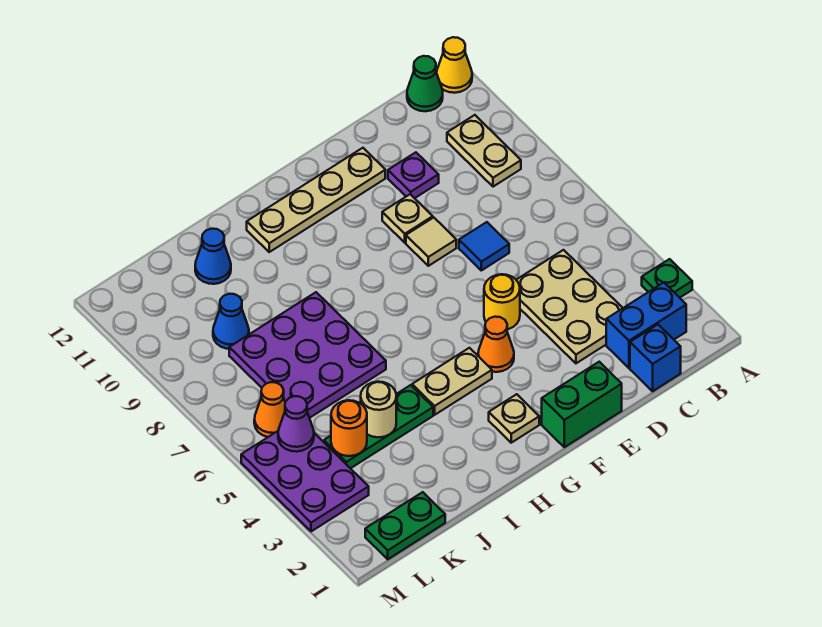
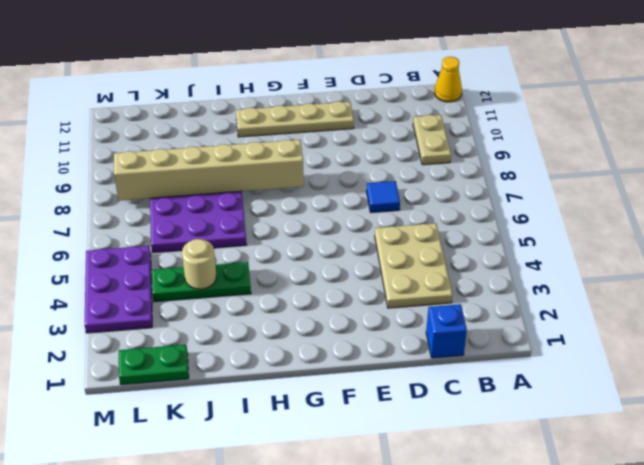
tan brick G8:L8 level 2 -> none
none -> green plate A3 level 1
none -> blue brick B2:C2 level 1
none -> green cone B12 level 1

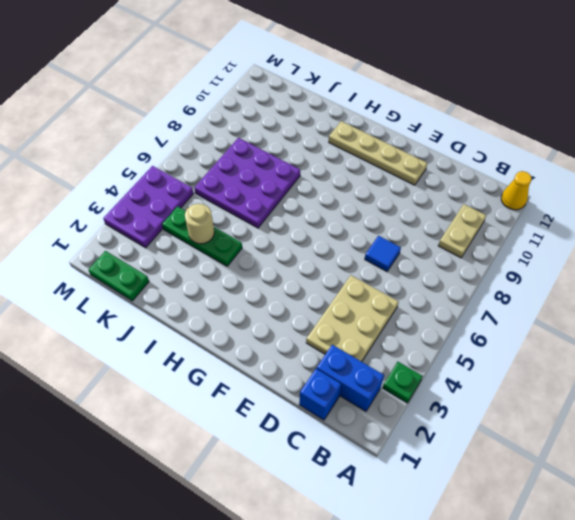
none -> green cone B12 level 1
none -> purple plate D10 level 1
none -> green brick E1:F1 level 1

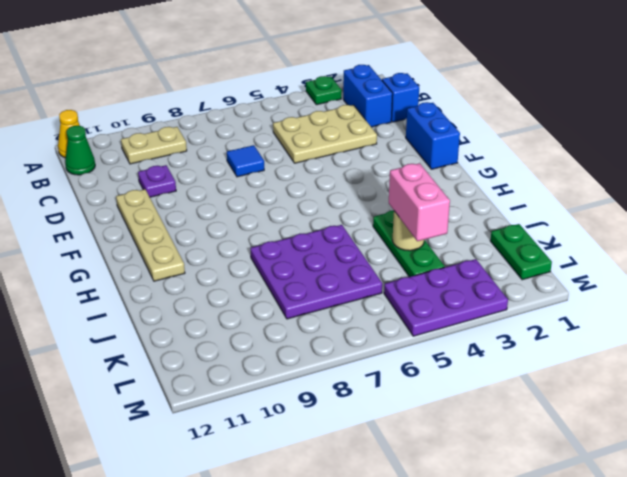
blue brick E1:F1 level 1 -> green brick E1:F1 level 1
pink brick J4:K4 level 3 -> none
none -> yellow round brick E5 level 1
none -> tan tile E8 level 1
none -> tan plate E9 level 1

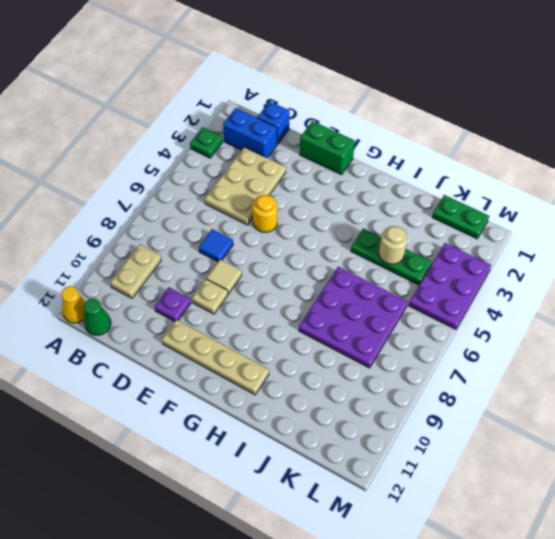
none -> orange cone F4 level 1
none -> tan plate G2 level 1
none -> tan plate G4:H4 level 1

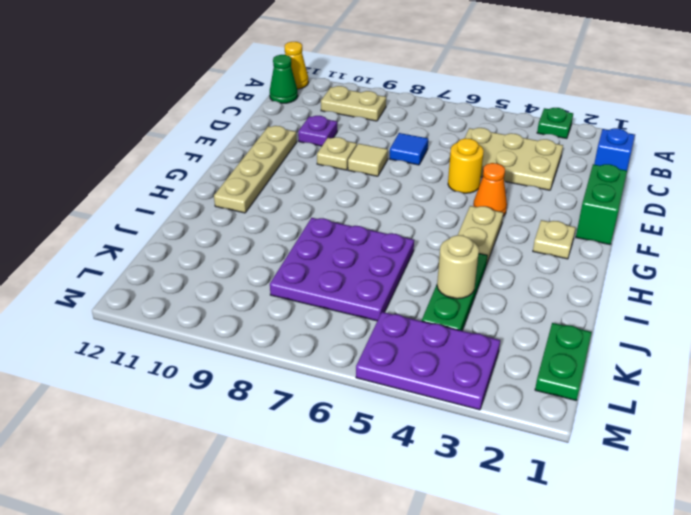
none -> blue brick B2:C2 level 1
none -> blue cone J11 level 1
none -> blue cone K9 level 1

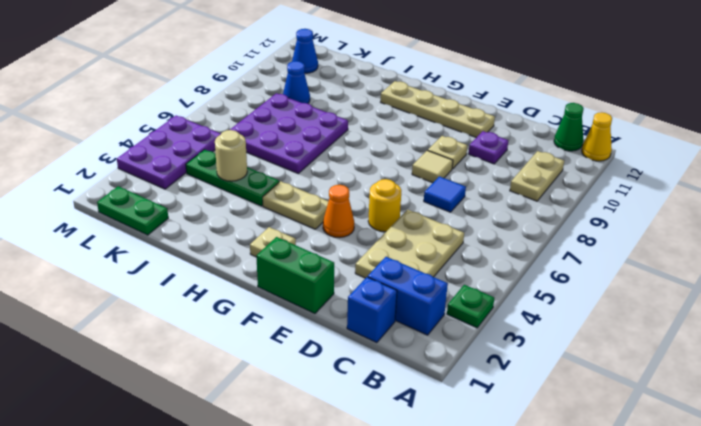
blue cone L11 level 1 -> blue cone J11 level 1
none -> orange cone L6 level 1
none -> orange round brick K4 level 2
none -> purple cone L5 level 2

